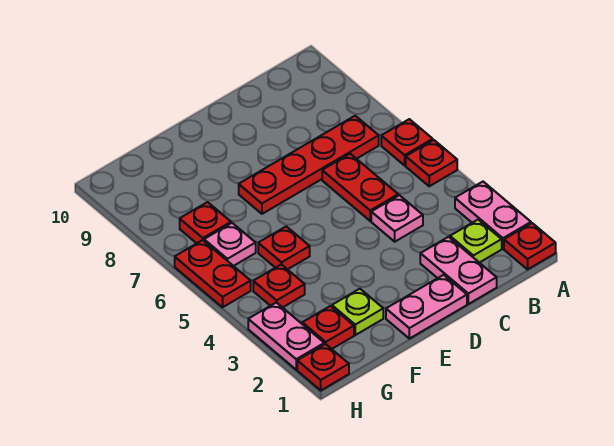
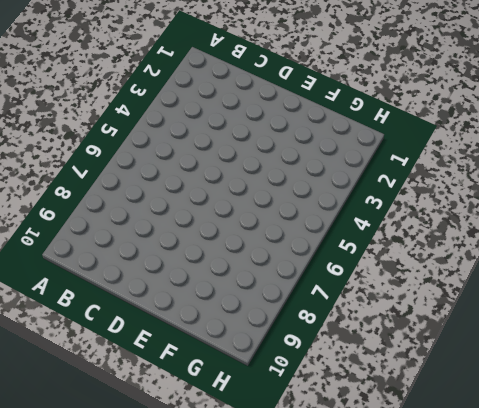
none -> red plate A1 level 1
none -> pink plate A2:A3 level 1
none -> red plate A5 level 1

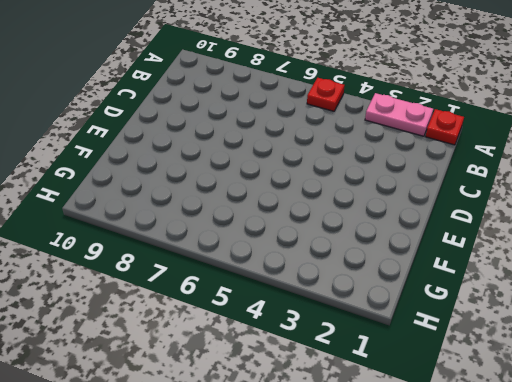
none -> red plate A6 level 1
none -> lime plate B2 level 1
none -> red plate B7:E7 level 1

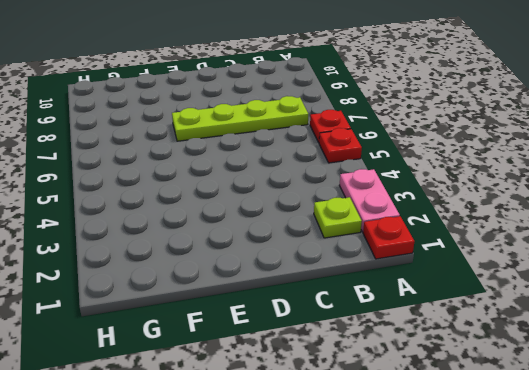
lime plate B7:E7 level 1 -> red plate B7:E7 level 1
none -> pink plate C1:C2 level 1
none -> pink plate C4 level 1
none -> red plate C5:C6 level 1

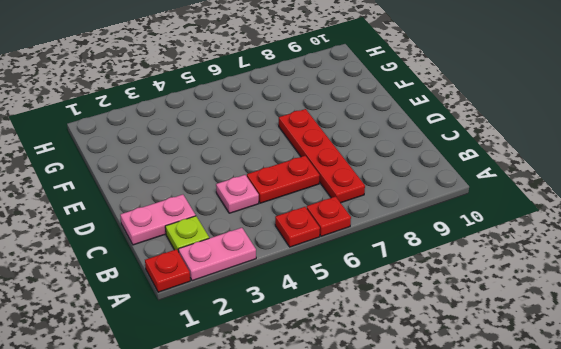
none -> pink plate D1:E1 level 1
none -> lime plate F2 level 1
none -> red plate F5 level 1

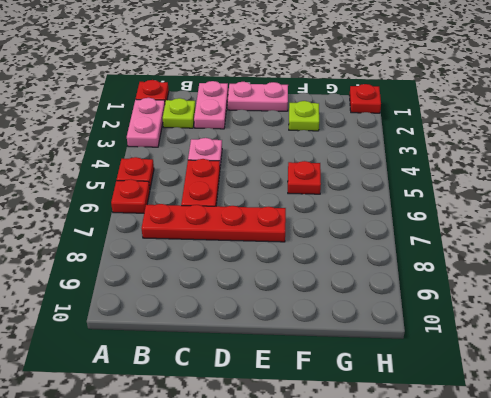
none -> red plate G2 level 1
none -> red plate G4 level 1
none -> pink plate G6 level 1

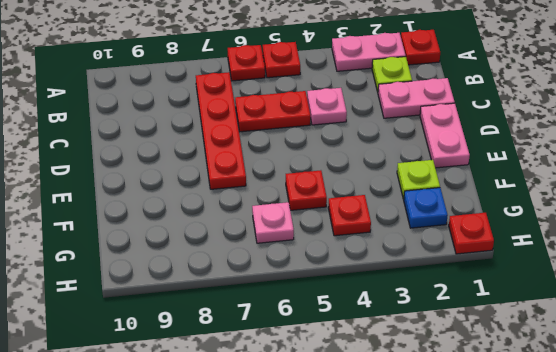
blue plate G2 level 1 -> red plate G2 level 1
none -> red plate G7 level 1
none -> pink plate H2:H3 level 1
none -> red plate H5:H6 level 1

